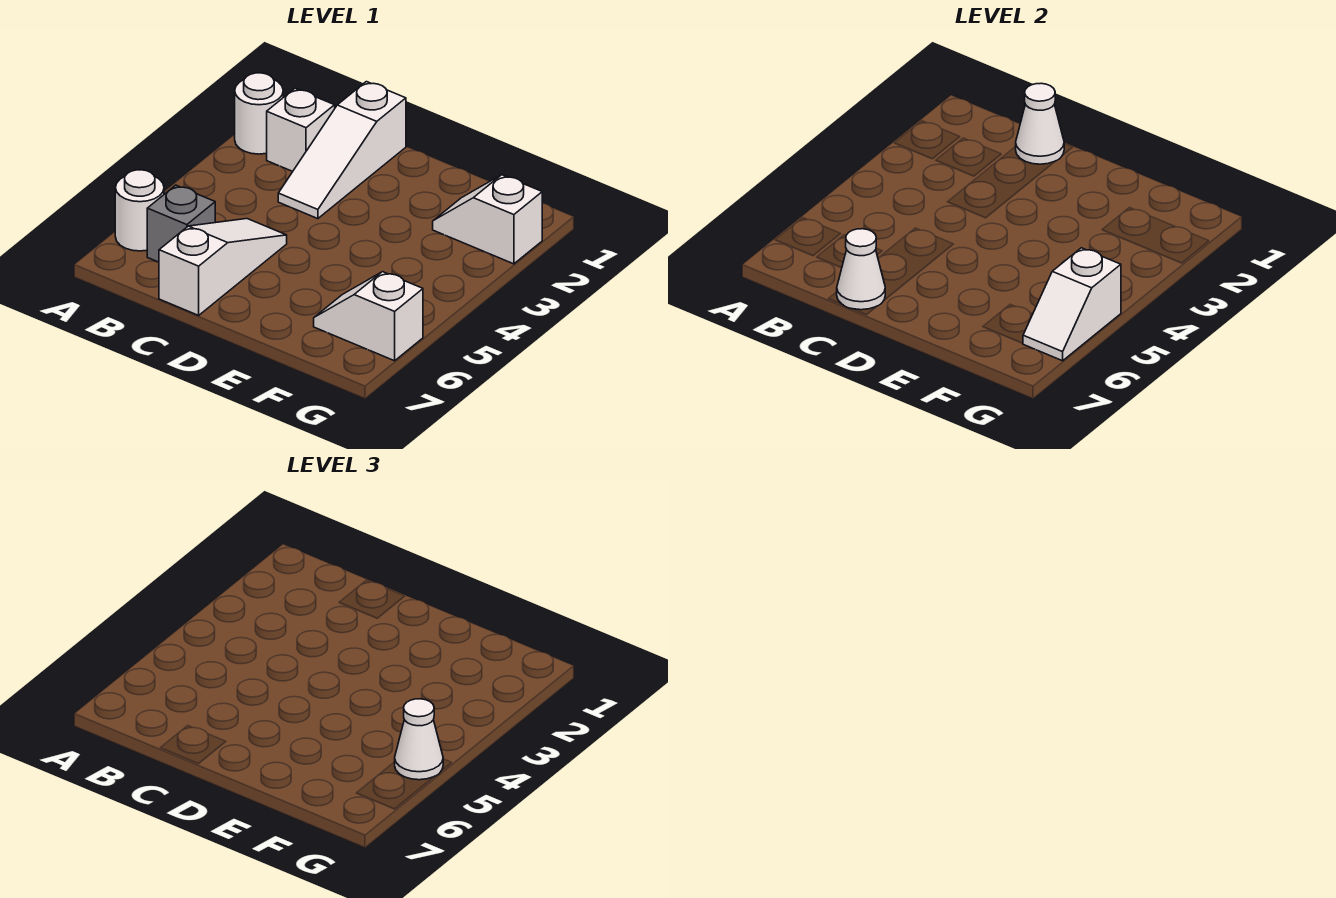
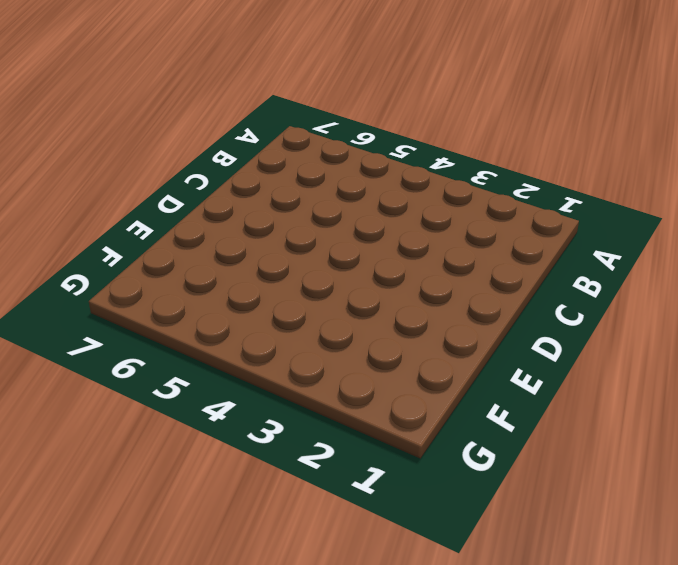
none -> white round brick A2 level 1
none -> white round brick A6 level 1
none -> white brick B2 level 1

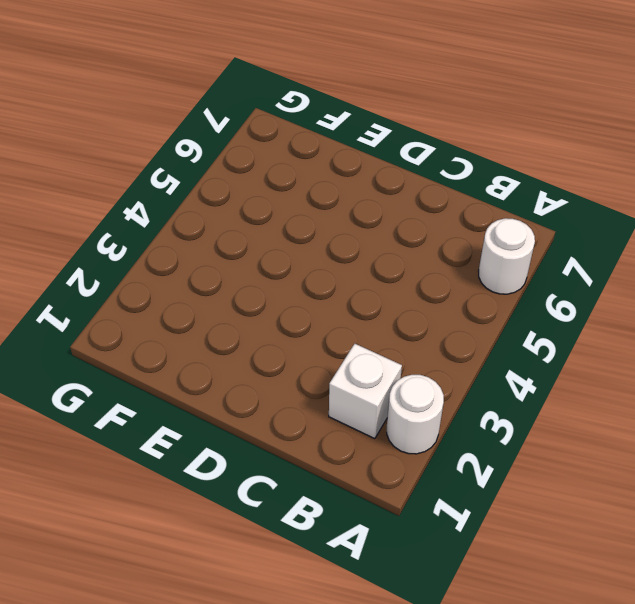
none -> grey brick B6 level 1
none -> white slope C1:C3 level 1 top 1
none -> white slope C5:C7 level 1 top 7

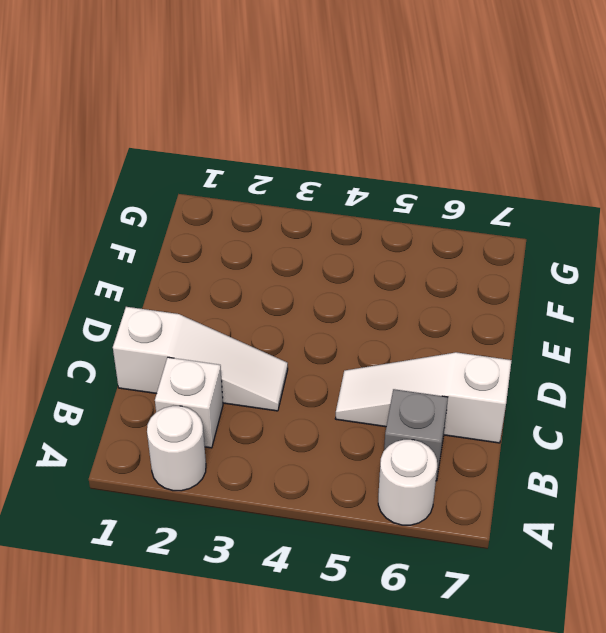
none -> white slope F2:G2 level 1 top G
none -> white slope F6:G6 level 1 top G
none -> white cone C1 level 2

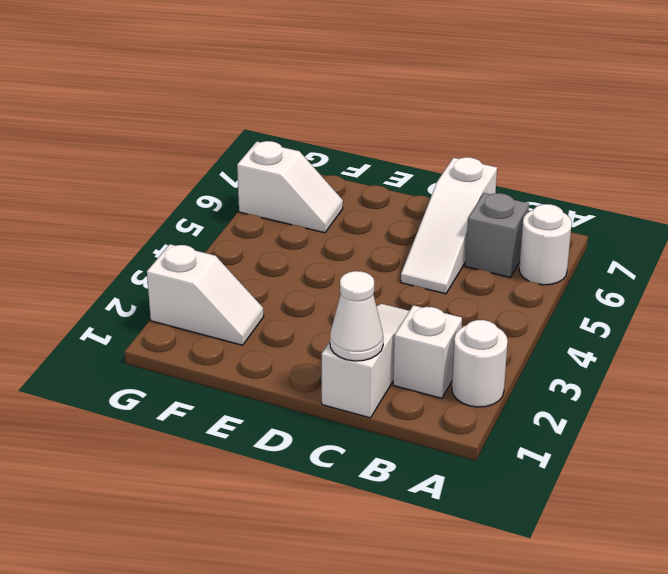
none -> white cone C7 level 2
none -> white slope G5:G6 level 2 top 5
none -> white cone G5 level 3

